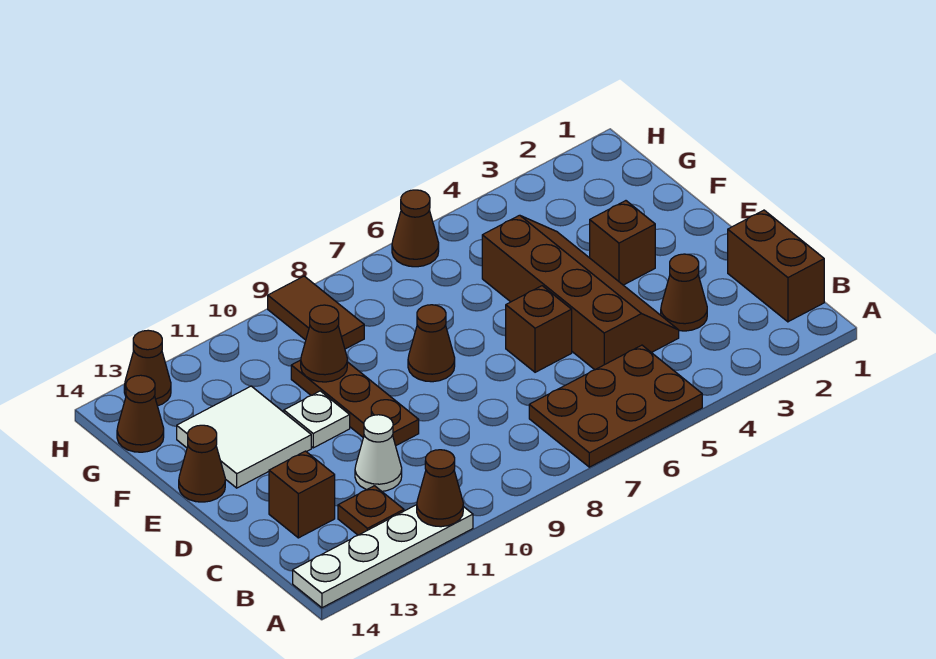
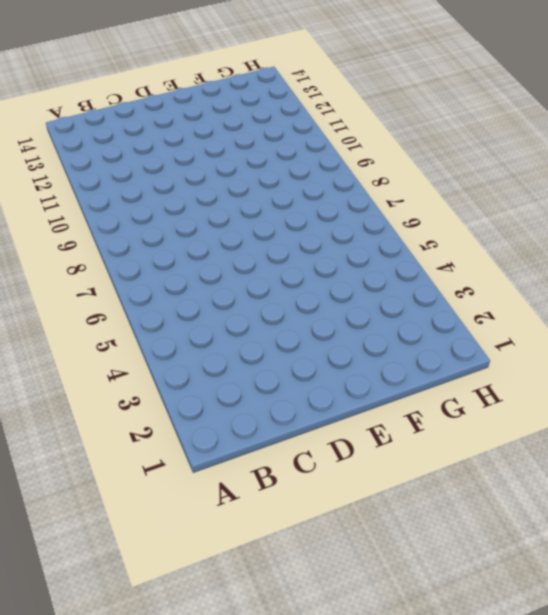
none -> brown plate A5:B7 level 1
none -> white plate A11:A14 level 1
none -> brown brick B1:C1 level 1

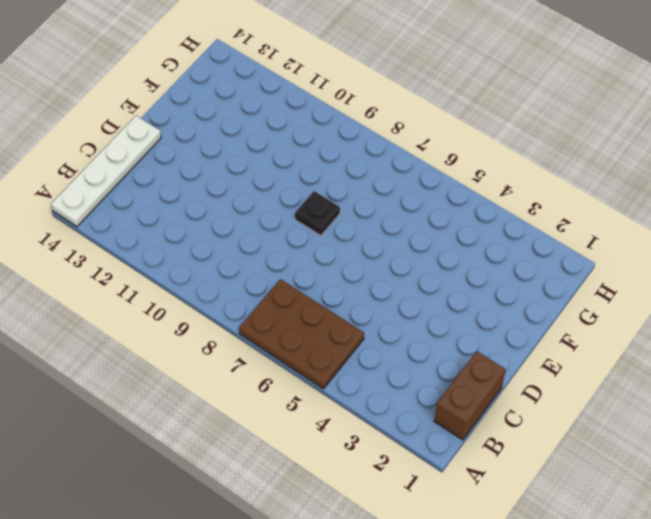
white plate A14:D14 level 1 -> white plate A11:A14 level 1
black plate E8 level 1 -> brown cone E8 level 1
none -> brown plate B12 level 1
none -> brown cone C3 level 1
none -> brown slope C4:F5 level 1 top 5

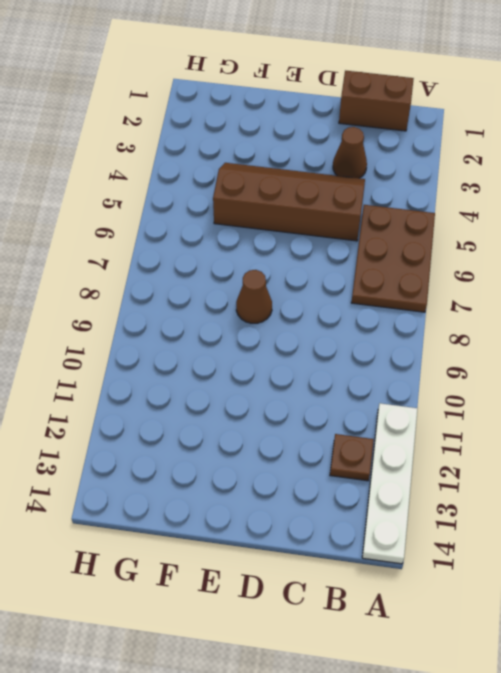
none -> white cone C11 level 1
none -> brown brick C13 level 1
none -> brown brick D6 level 1

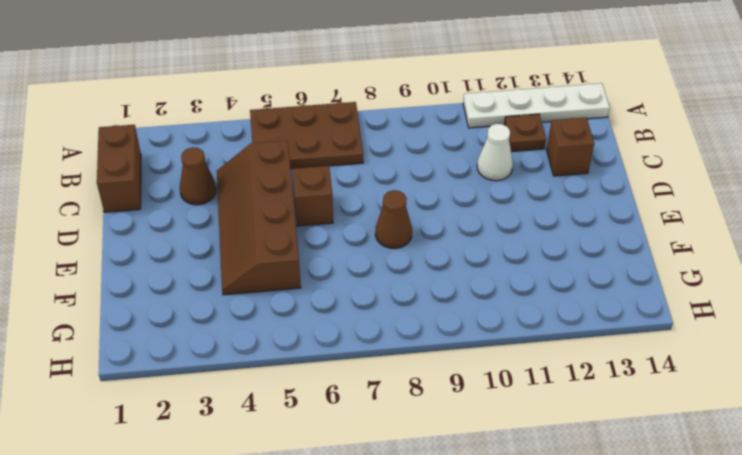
none -> brown plate D10:F10 level 1
none -> brown brick E3 level 1
none -> white plate E11 level 1

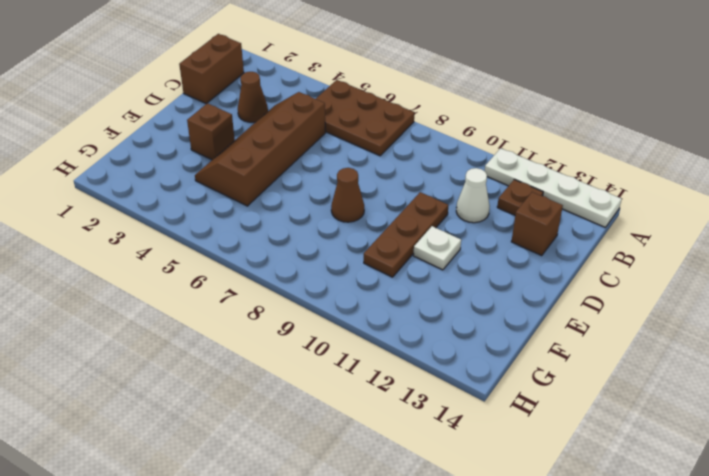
none -> brown brick D6 level 1
none -> white tile E12:F13 level 1
none -> brown cone E14 level 1

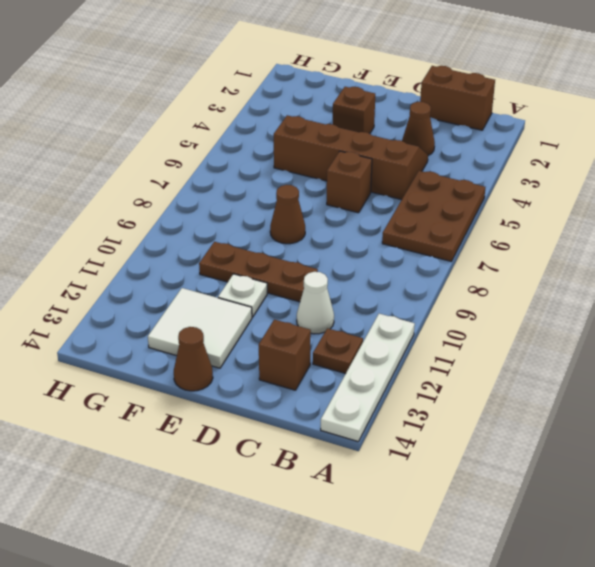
none -> brown tile G9:H9 level 1
none -> brown cone G14 level 1
none -> brown cone H6 level 1

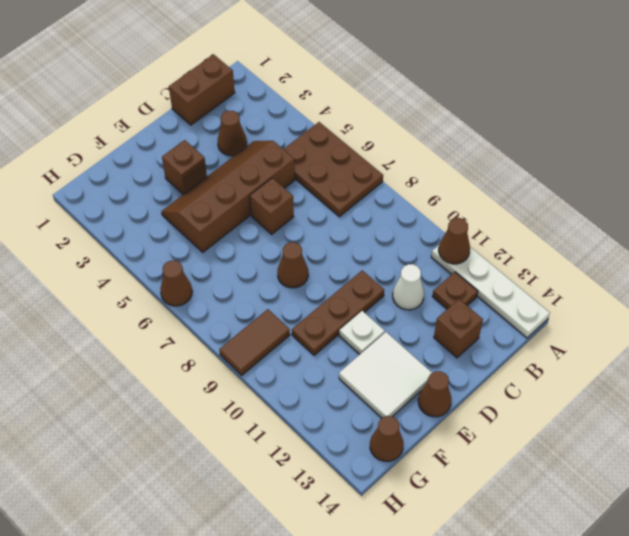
none -> brown cone H13 level 1
none -> brown cone F10 level 2

